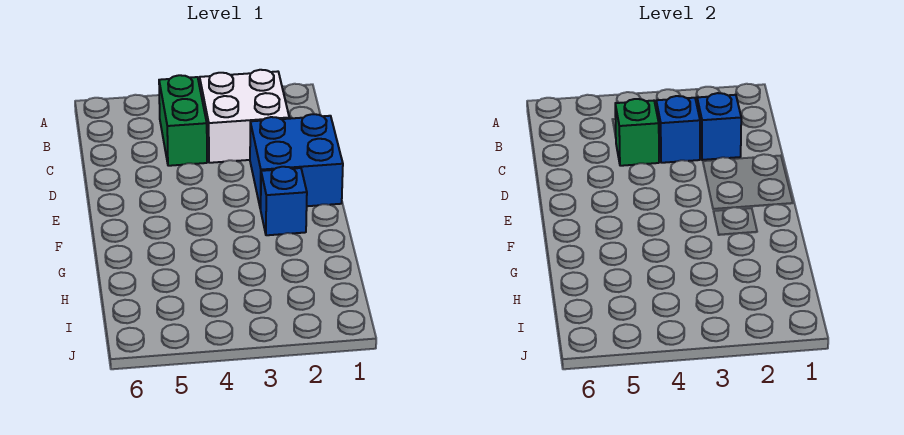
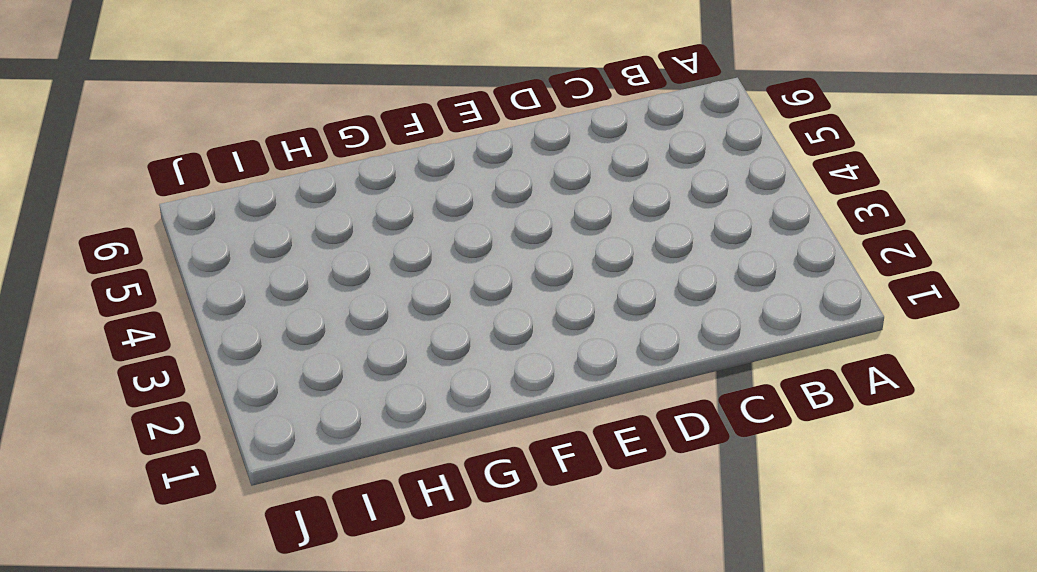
none -> white brick B2:C3 level 1
none -> green brick B4:C4 level 1

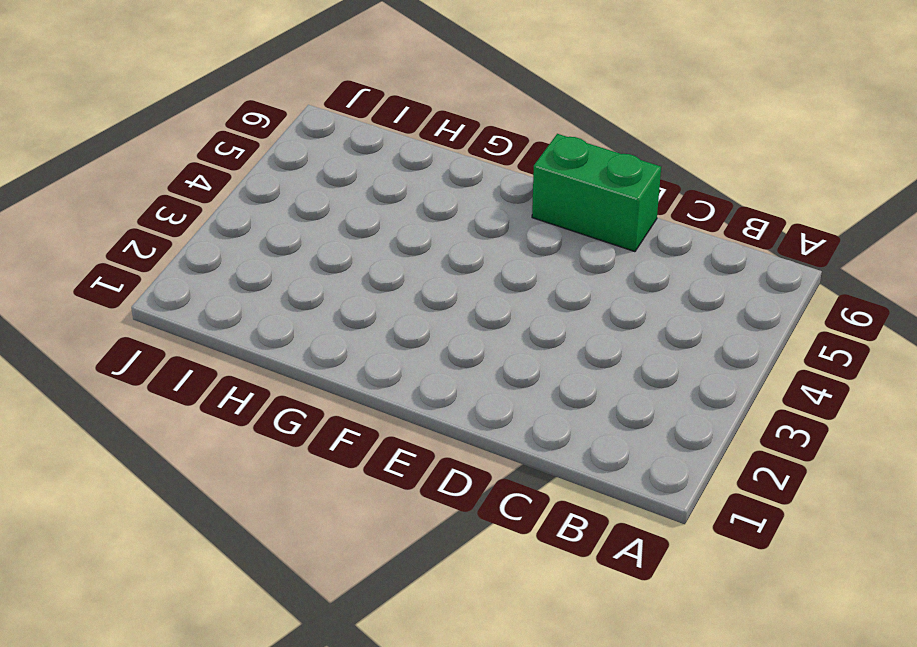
green brick D6:E6 level 1 -> green brick B4:C4 level 1
none -> white brick B2:C3 level 1
none -> blue brick D1:E2 level 1

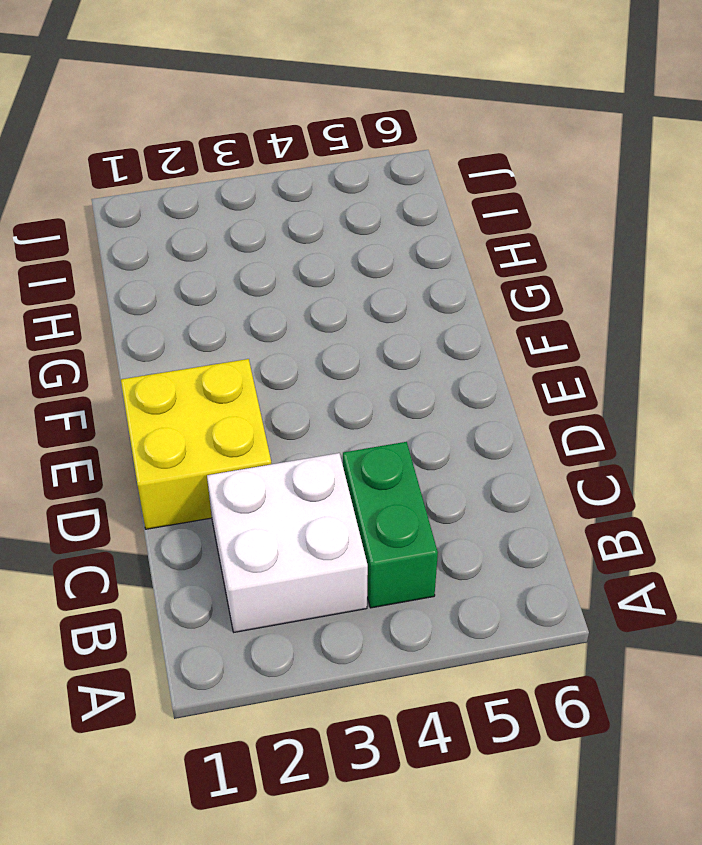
yellow brick D1:E2 level 1 -> blue brick D1:E2 level 1
none -> blue brick F2 level 1
none -> blue brick C2 level 2

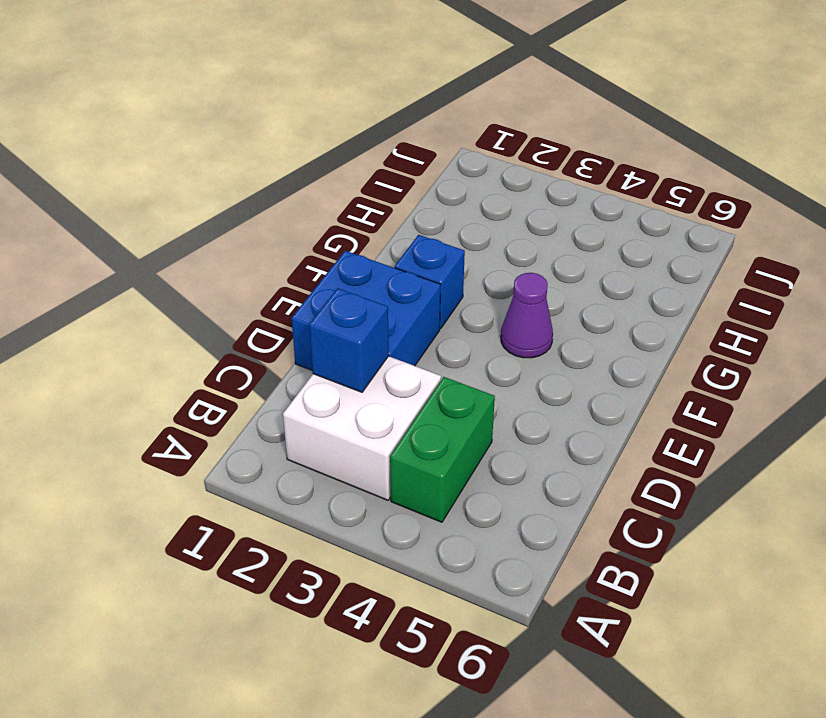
purple cone F4 level 1 -> none
none -> blue brick C3 level 2
none -> green brick C4 level 2

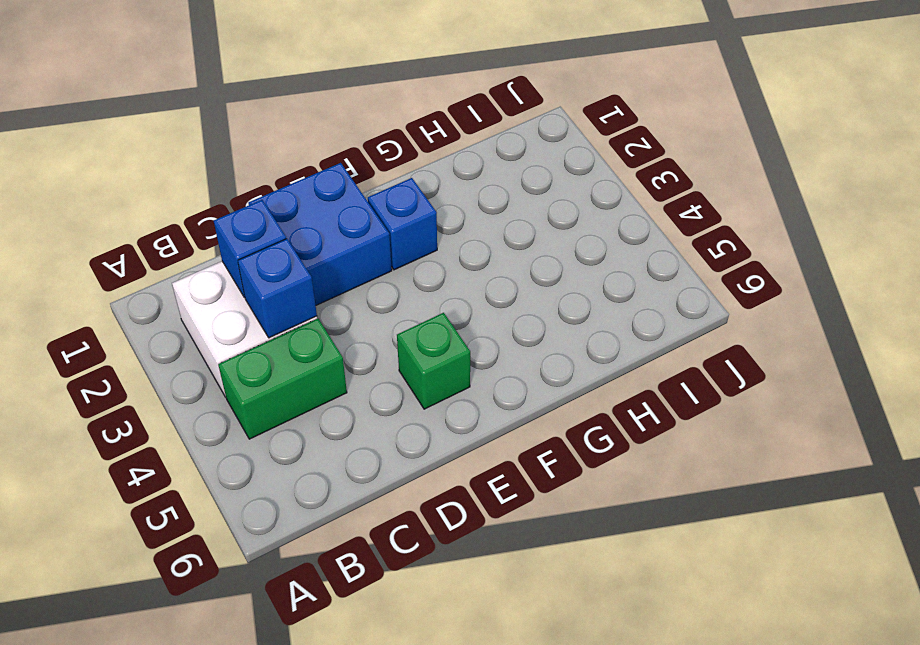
green brick E5 level 1 -> green brick C4 level 2

